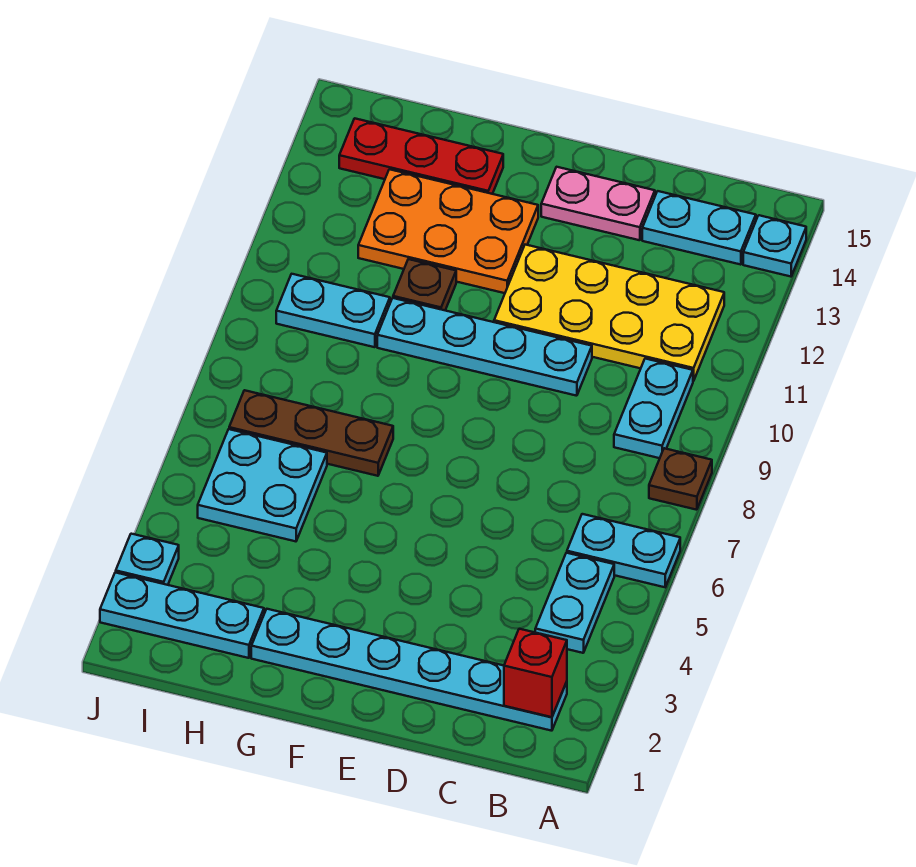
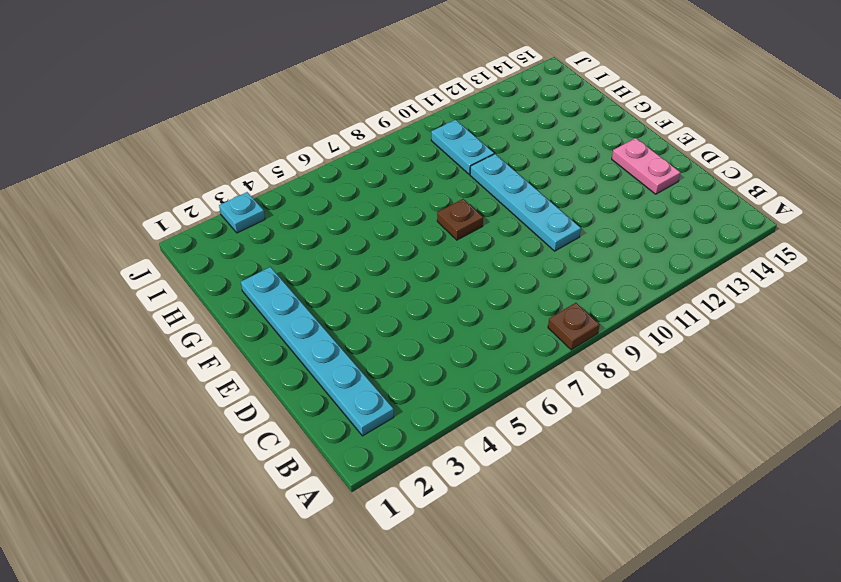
brown plate F8 level 1 -> brown plate G11 level 1
none -> cyan plate A6:B6 level 1
none -> cyan plate A14 level 1
none -> cyan plate B4:B5 level 1

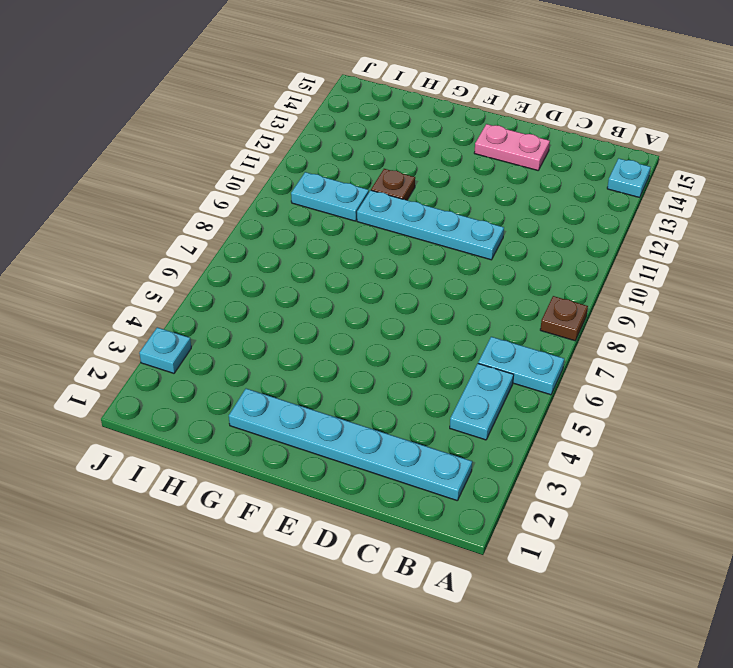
none -> cyan plate B9:B10 level 1
none -> yellow plate B11:E12 level 1
none -> cyan plate B14:C14 level 1

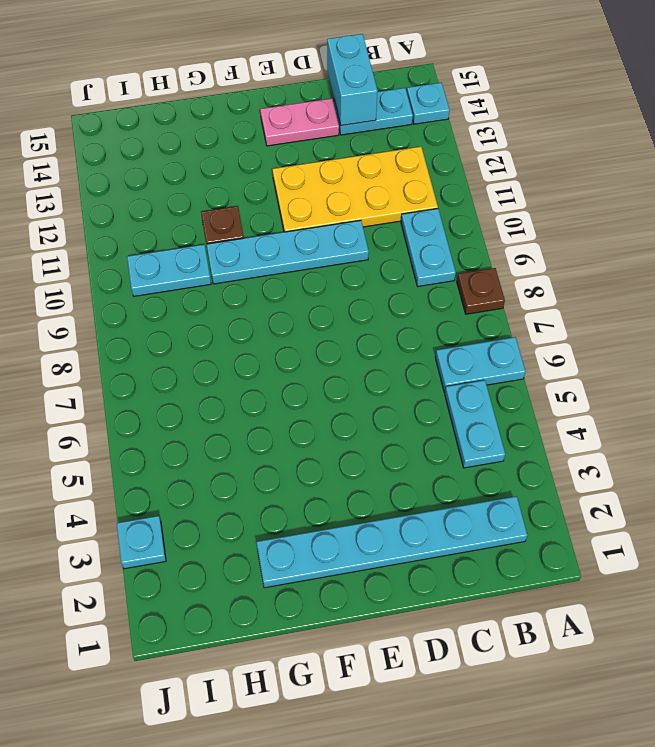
cyan brick C14:C15 level 2 -> none
none -> orange plate F12:H13 level 1
none -> brown plate G7:I7 level 1
none -> red plate G14:I14 level 1

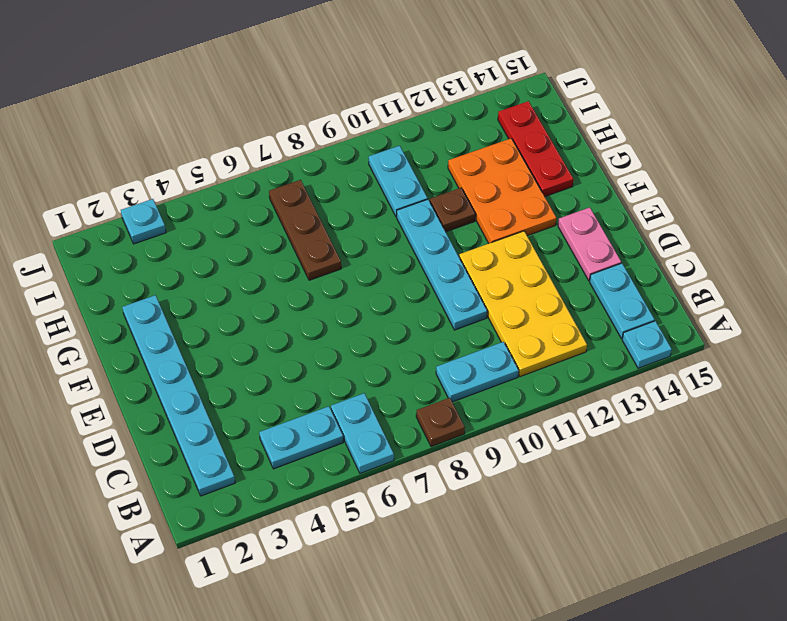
none -> cyan plate H2:J2 level 1
none -> cyan plate H5:I6 level 1
none -> red brick B2 level 2

